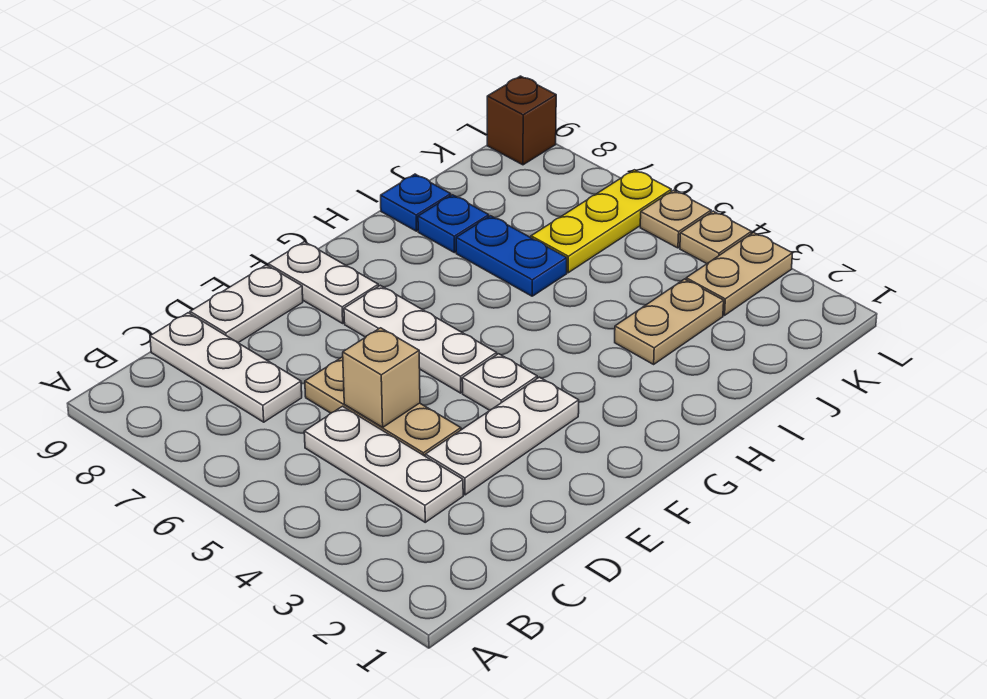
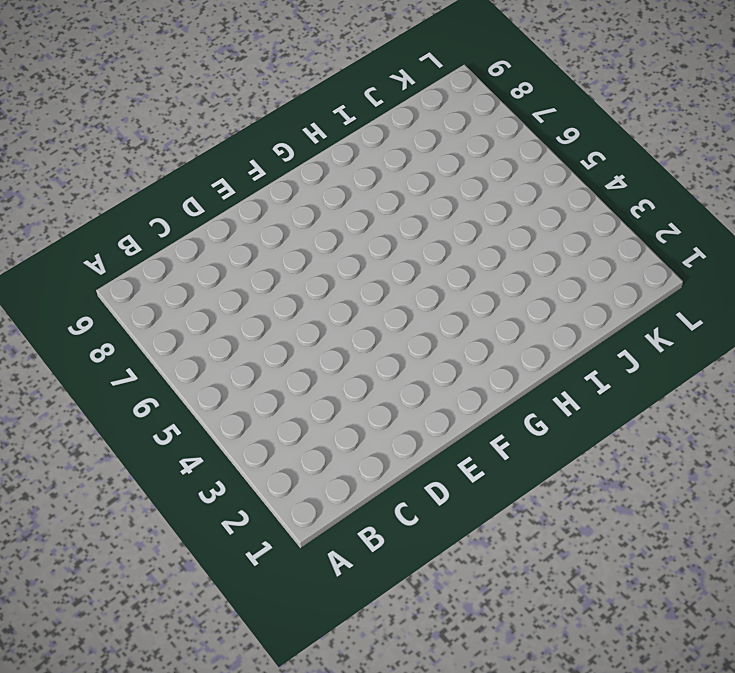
none -> white plate C3:C5 level 1
none -> white plate C7:C9 level 1
none -> white plate D3:F3 level 1

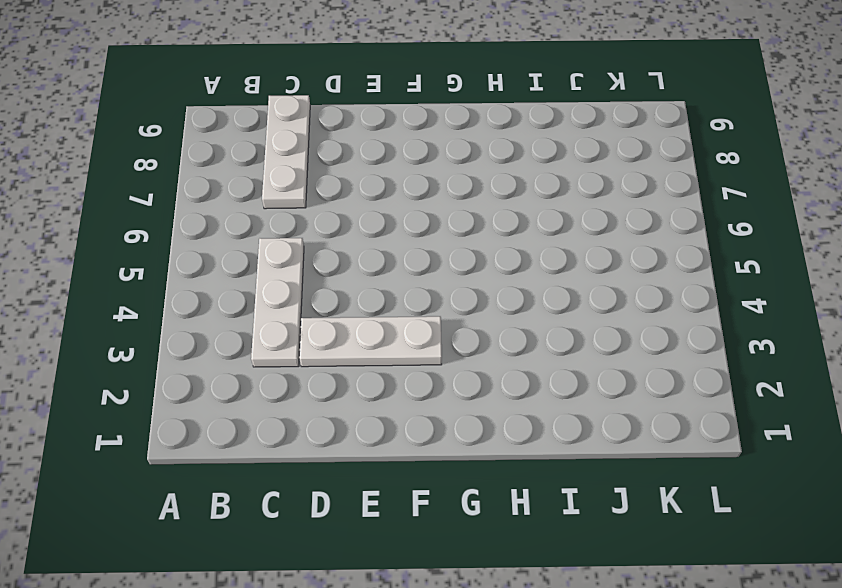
none -> tan plate D4:D6 level 1
none -> white plate D9:E9 level 1
none -> white plate F4 level 1

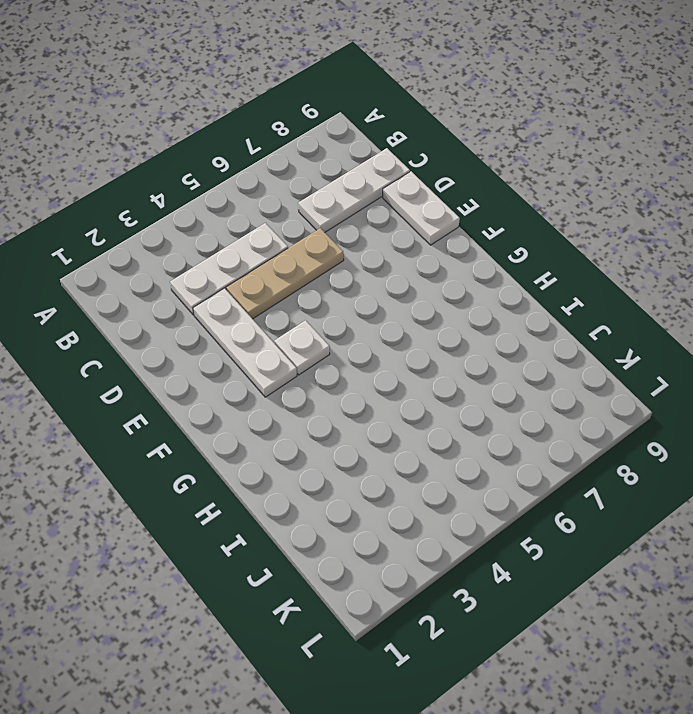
none -> white plate F5:F7 level 1
none -> white plate F8:F9 level 1
none -> tan plate I3:J3 level 1

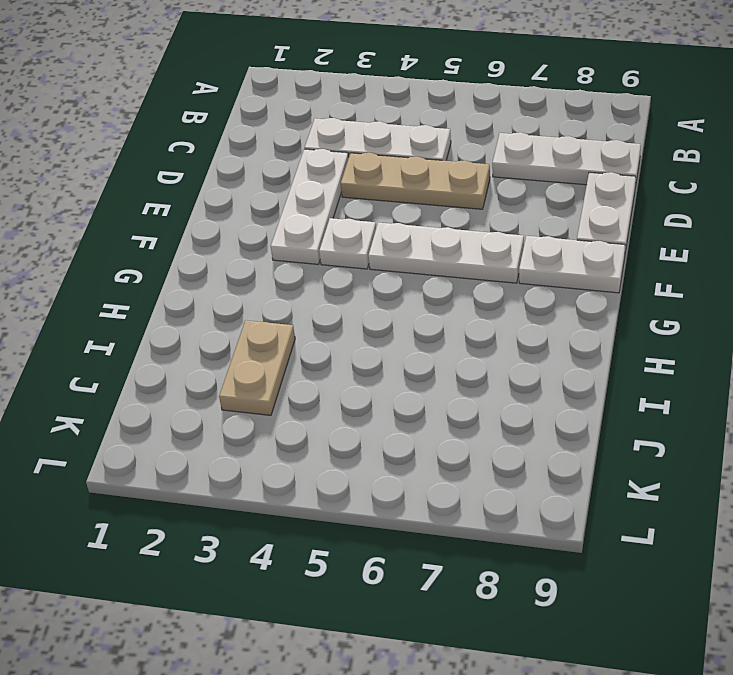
none -> blue plate I6:I7 level 1
none -> blue plate I8 level 1
none -> blue plate I9 level 1

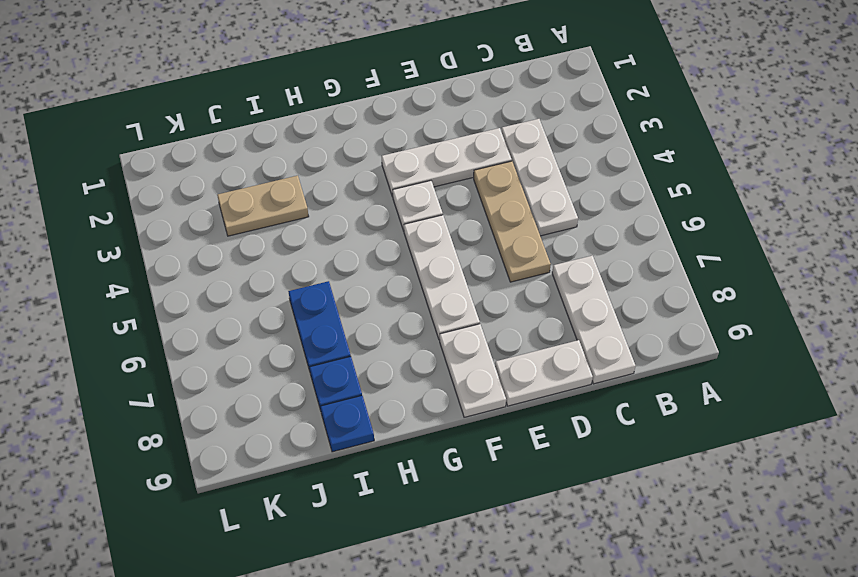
none -> yellow plate J6:L6 level 1
none -> tan plate K3:L3 level 1
none -> tan plate L4 level 1

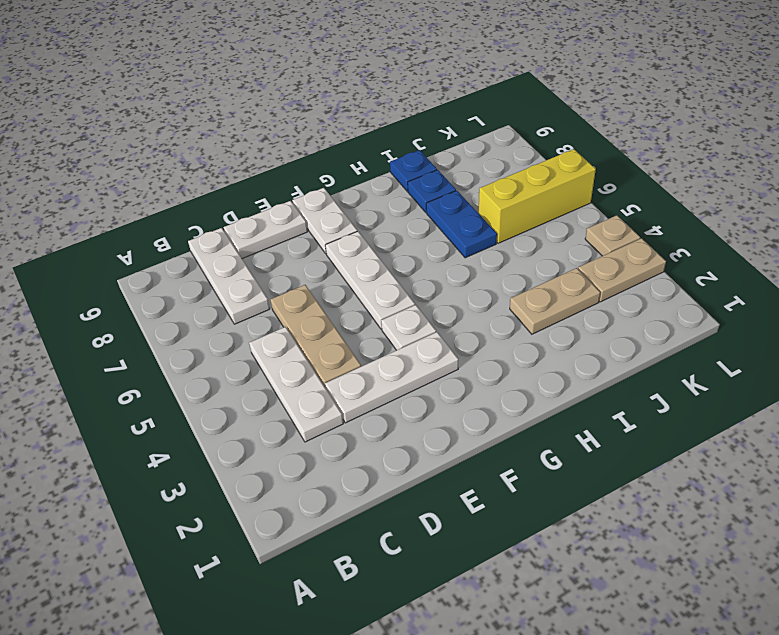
yellow brick J6:L6 level 1 -> yellow plate J6:L6 level 1
none -> tan plate L5 level 1
none -> brown brick L9 level 1
none -> tan brick D5 level 2

